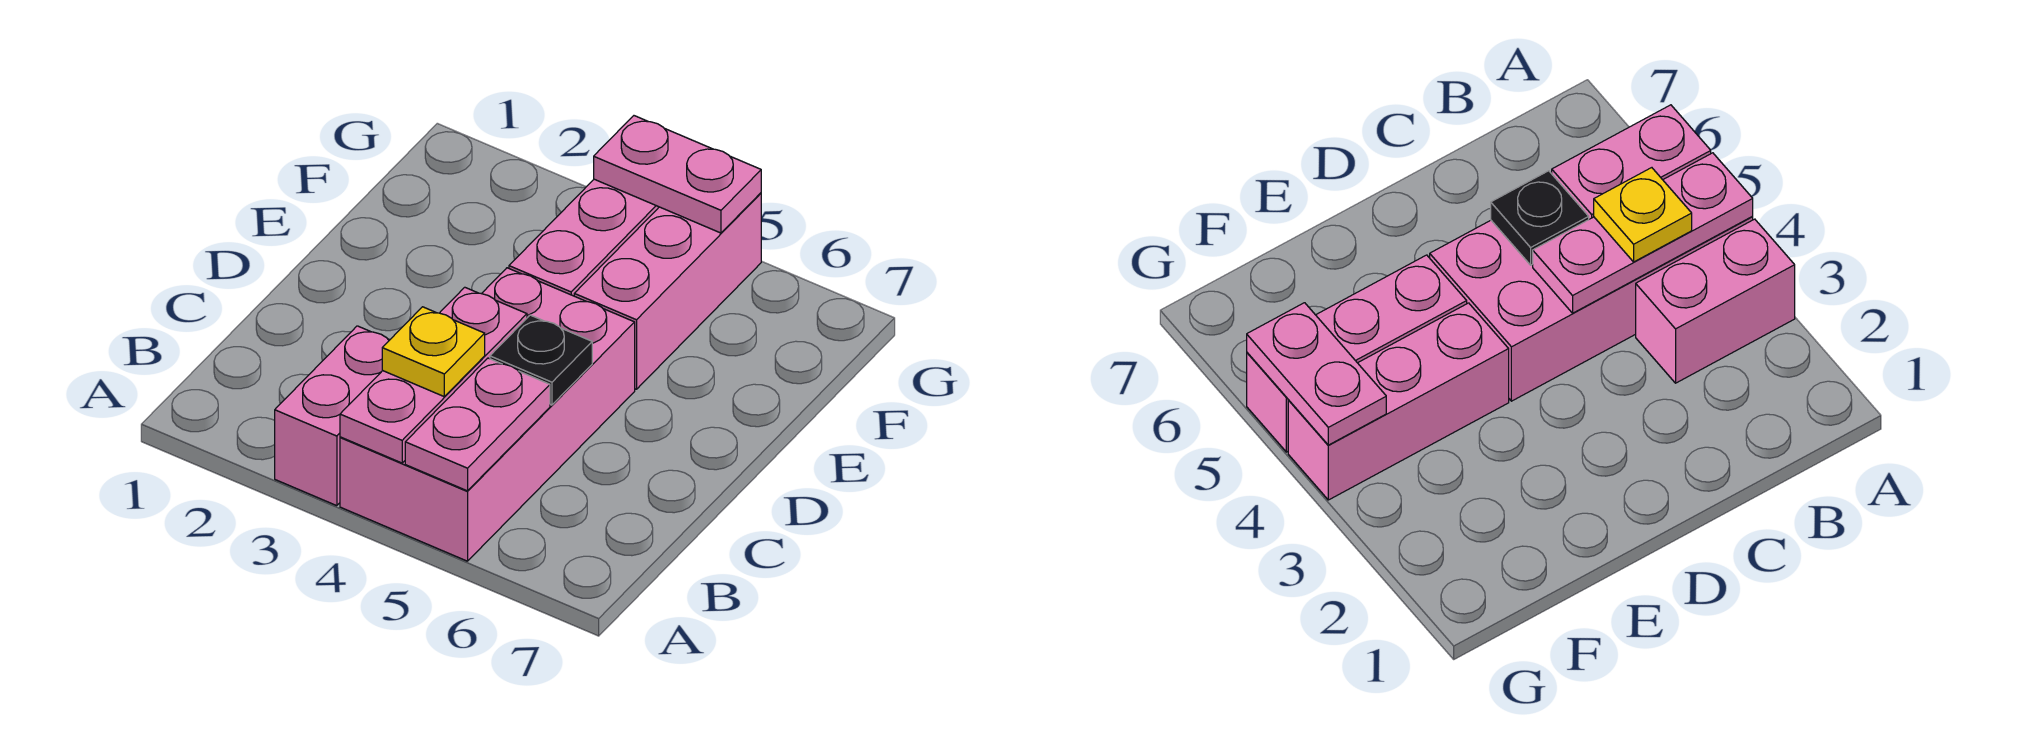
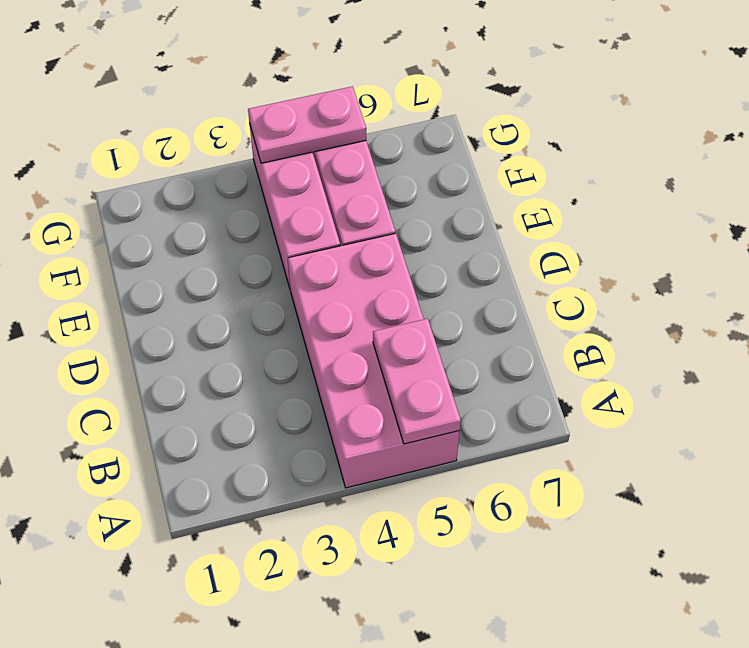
none -> pink brick A3:B3 level 1
none -> pink plate A4:C4 level 2

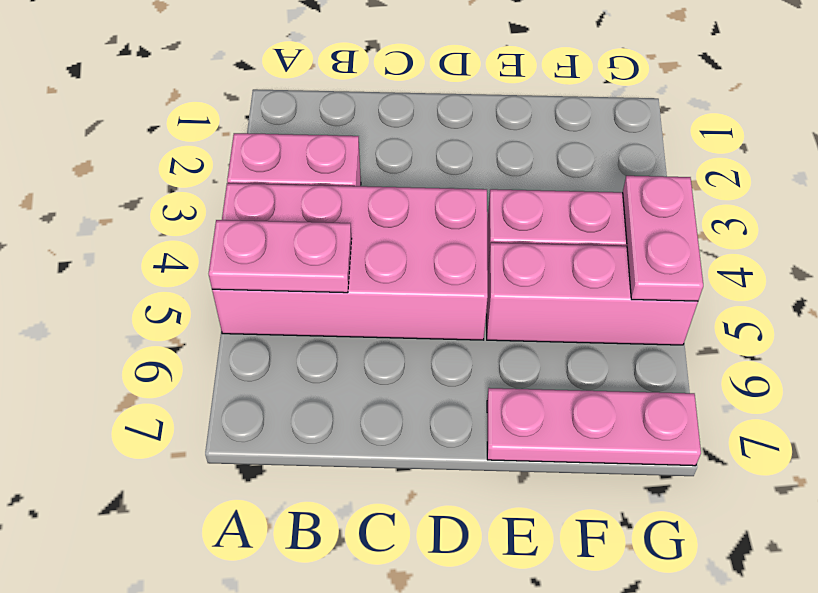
pink plate E7:G7 level 1 -> pink plate A4:C4 level 2
none -> black plate C5 level 2
none -> yellow plate B4 level 3

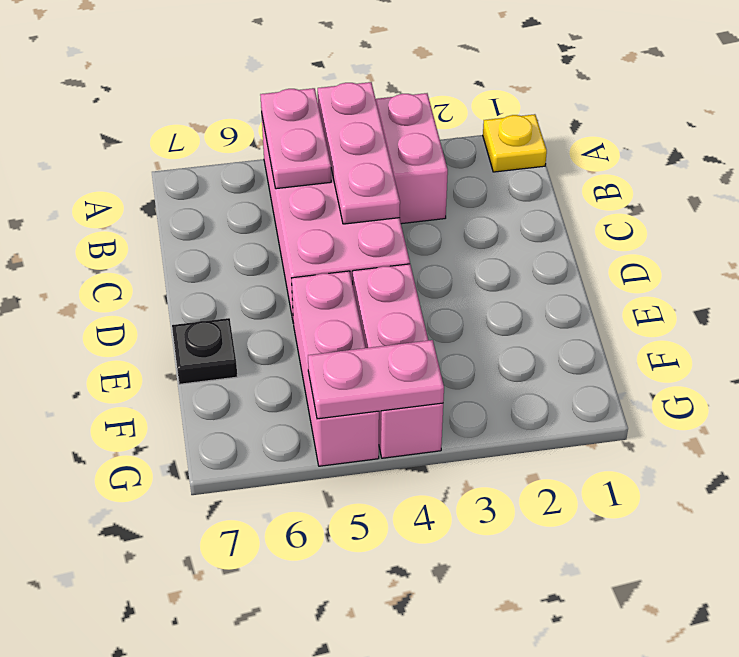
yellow plate A1 level 1 -> yellow plate B4 level 3
black plate E7 level 1 -> black plate C5 level 2

